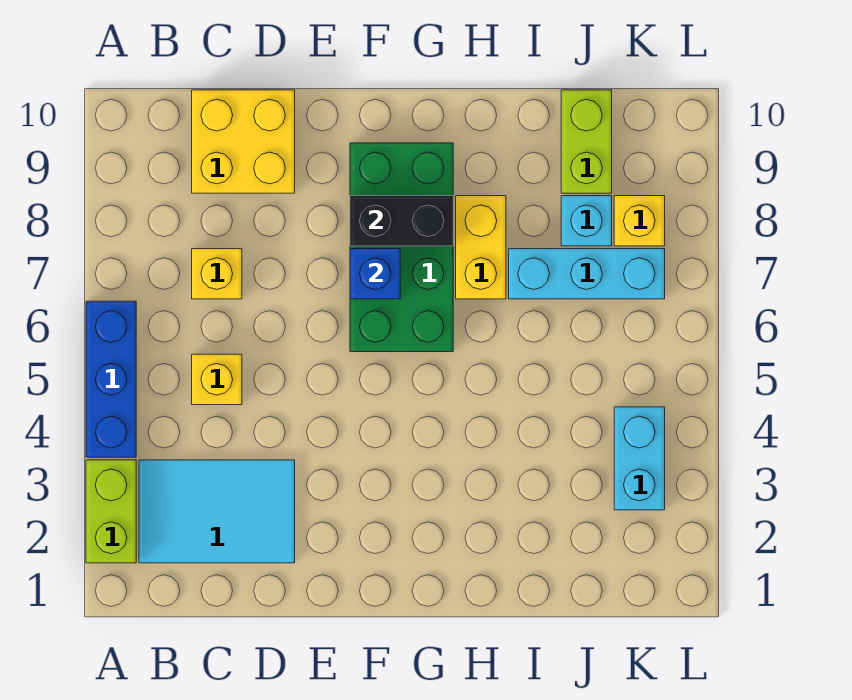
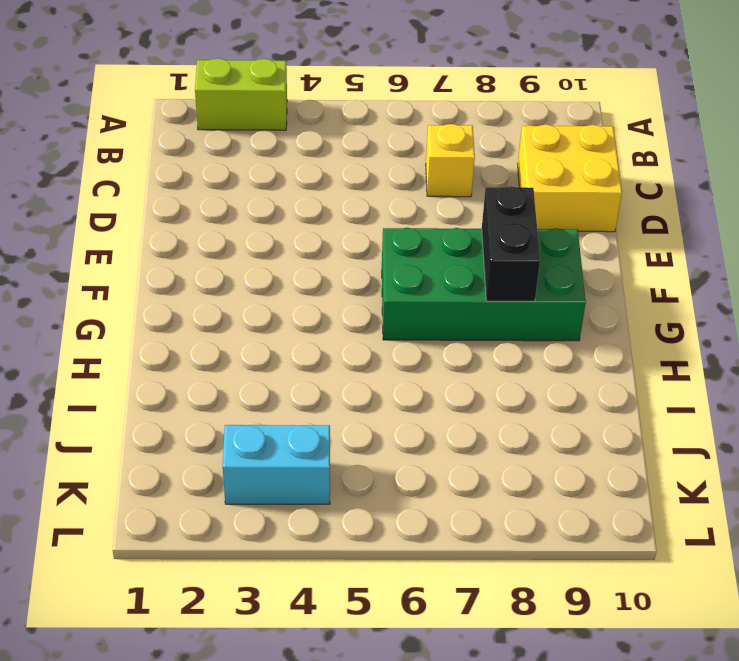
none -> blue brick A4:A6 level 1
none -> cyan tile B2:D3 level 1
none -> yellow brick C5 level 1

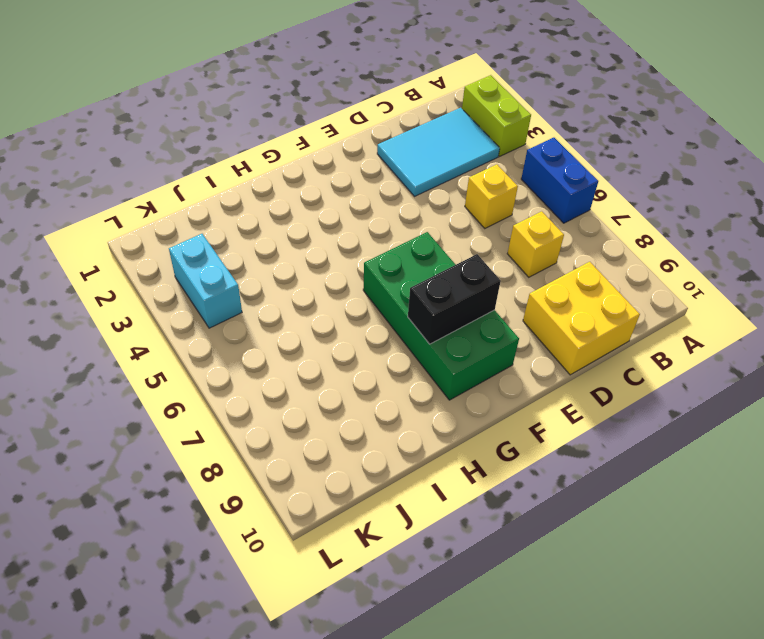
blue brick A5:A6 level 1 -> blue brick A4:A6 level 1
none -> yellow brick H7:H8 level 1
none -> cyan brick I7:K7 level 1
none -> cyan brick J8 level 1

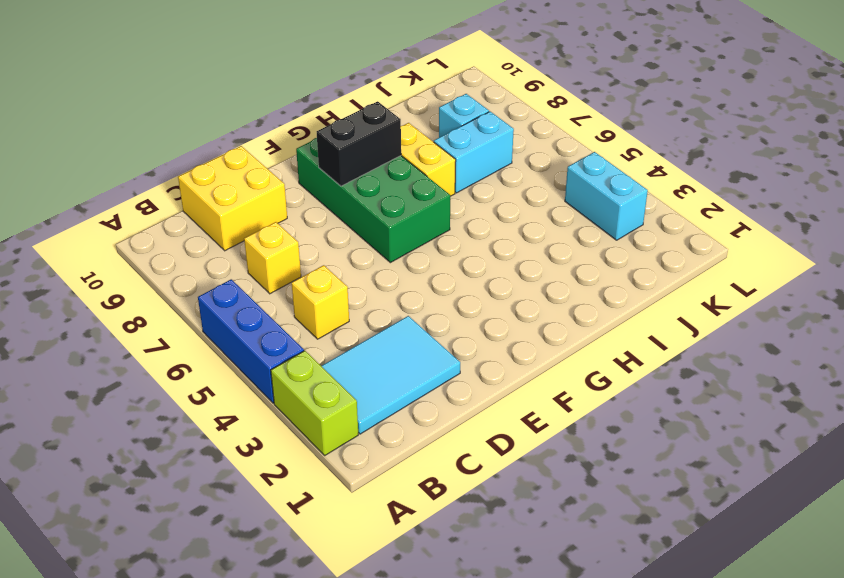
cyan brick I7:J7 level 1 -> cyan brick I7:K7 level 1
none -> lime brick J9:J10 level 1
none -> yellow brick K8 level 1
none -> blue brick F7 level 2

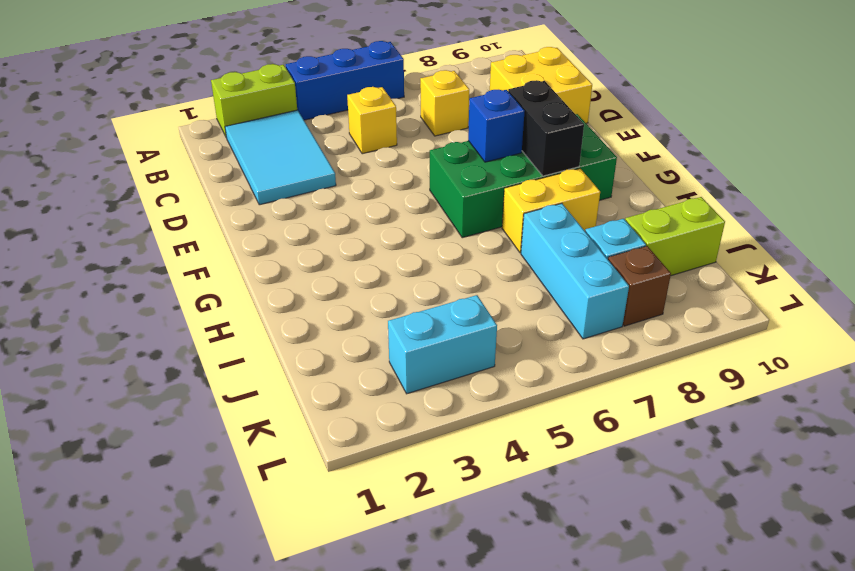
brown brick K8 level 1 -> yellow brick K8 level 1

